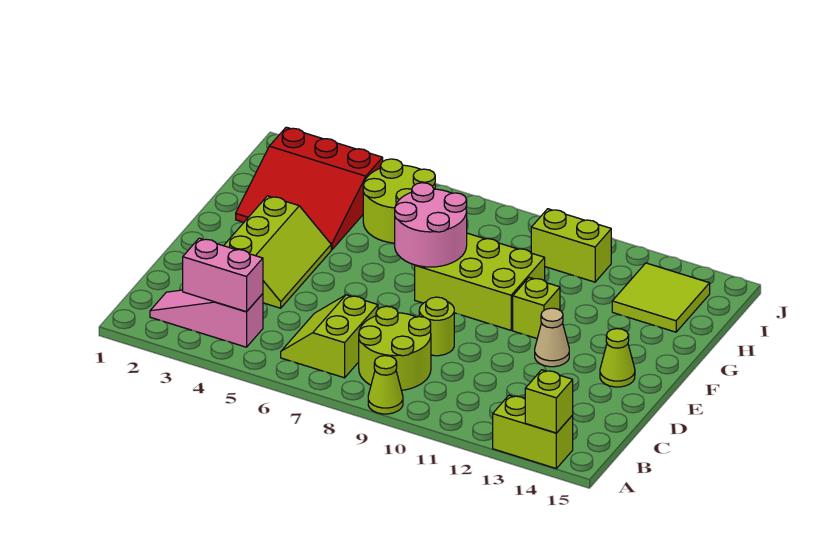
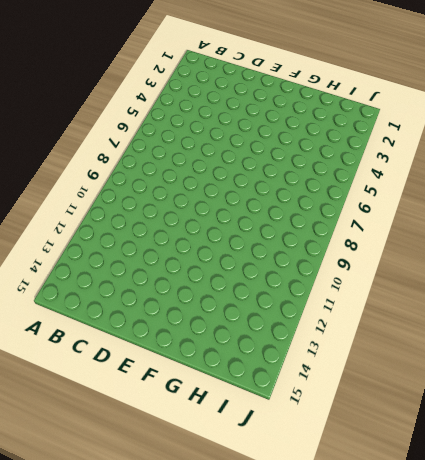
none -> lime cone A9 level 1
none -> lime brick A13:A14 level 1
none -> pink slope B2:B4 level 1 top 4

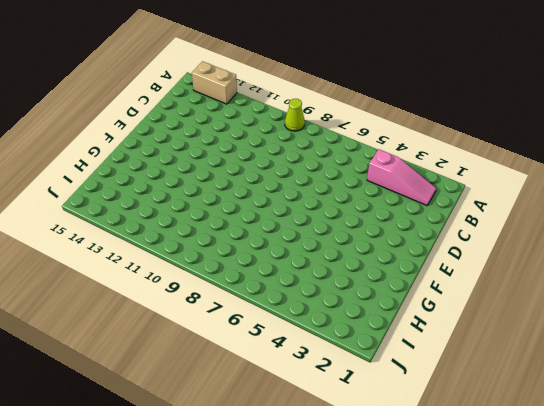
tan brick A13:A14 level 1 -> lime brick A13:A14 level 1
none -> lime slope B6:C7 level 1 top 7
none -> lime round brick B8:C9 level 1
none -> lime slope D3:F4 level 1 top 3

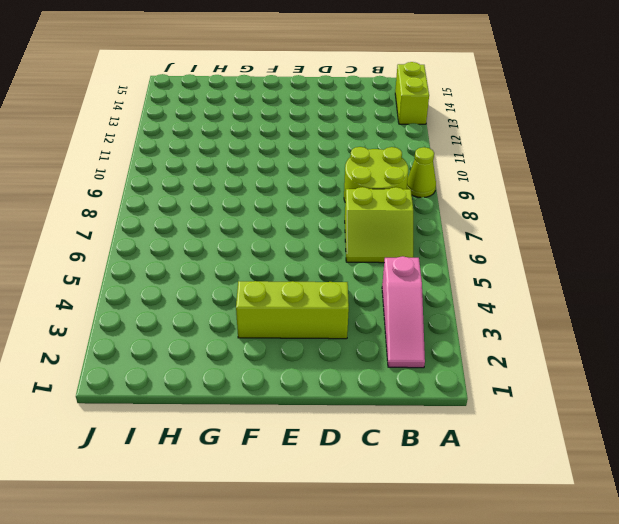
none -> lime round brick D9 level 1
none -> tan cone E12 level 1
none -> lime cone E14 level 1

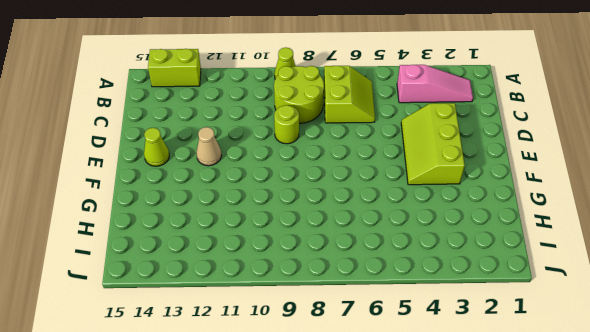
none -> lime brick F8:G10 level 1
none -> lime brick F11 level 1
none -> red slope G2:I4 level 1 top I

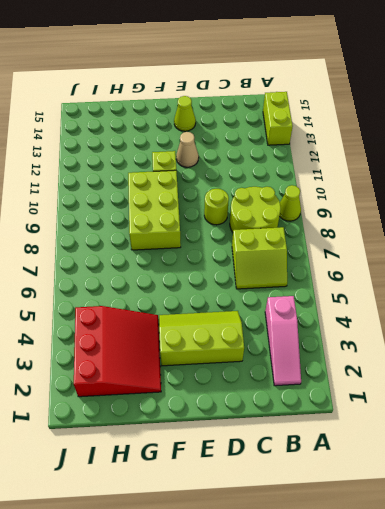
none -> lime round brick H5:I6 level 1
none -> lime tile H13:I14 level 1
none -> lime brick I10:I11 level 1

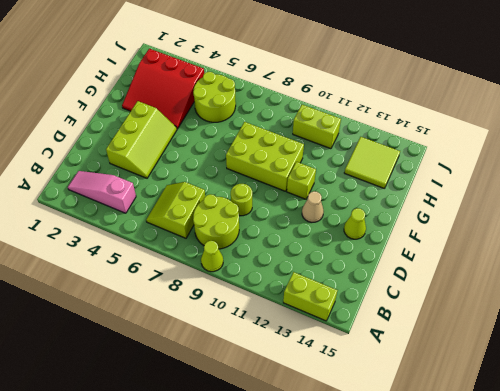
none -> lime brick A14 level 2
none -> pink brick B3:B4 level 2
none -> pink round brick F7:G8 level 2

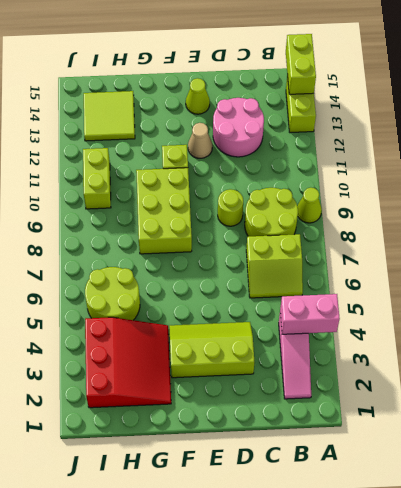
pink brick A4:B4 level 2 -> pink brick B3:B4 level 2
lime brick A14:A15 level 2 -> lime brick A14 level 2
pink round brick C12:D13 level 1 -> pink round brick F7:G8 level 2

